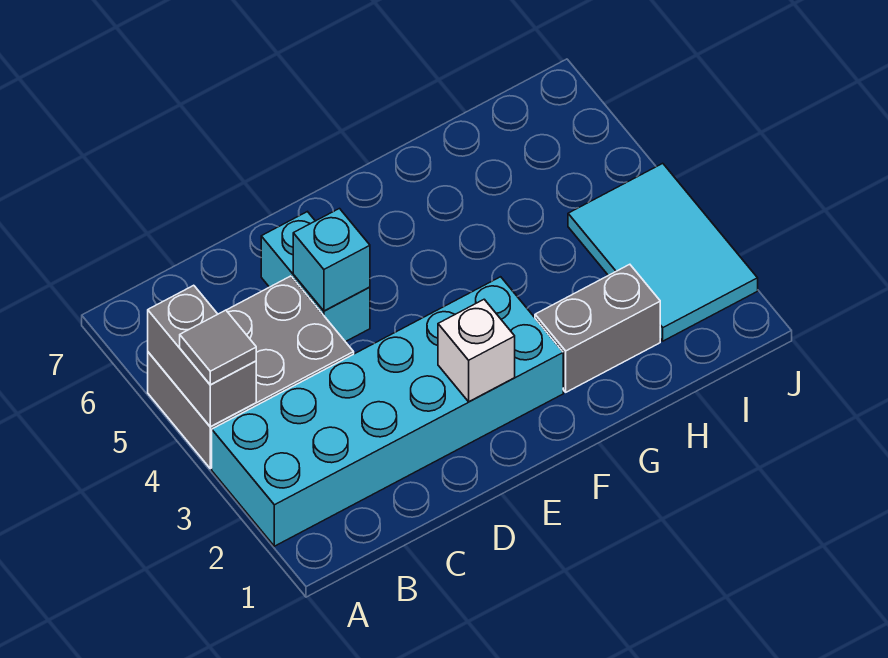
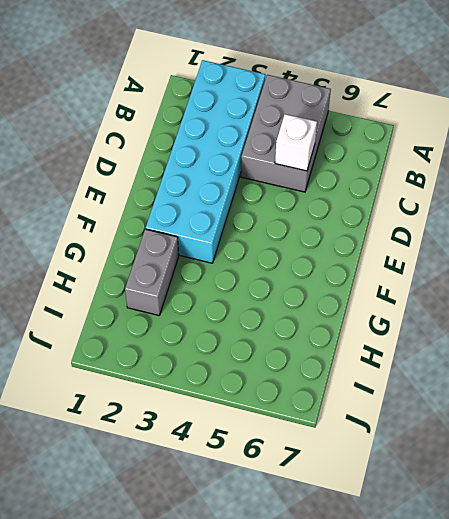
white brick C5 level 2 -> white brick E2 level 2
none -> cyan brick D5:D6 level 1
none -> cyan tile I2:J4 level 1

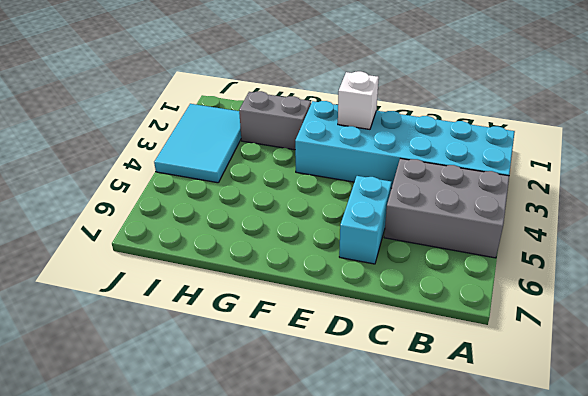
none -> grey brick A4:A5 level 2
none -> cyan brick D5 level 2

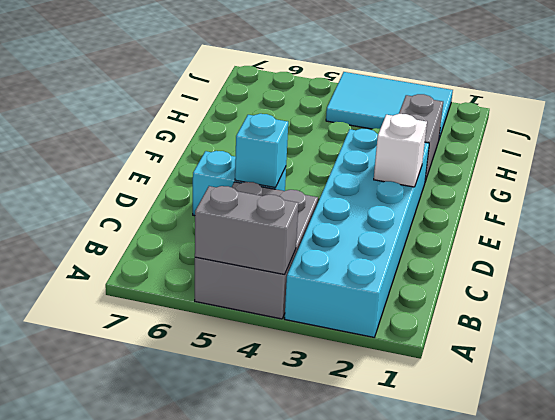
none -> grey tile A4 level 3

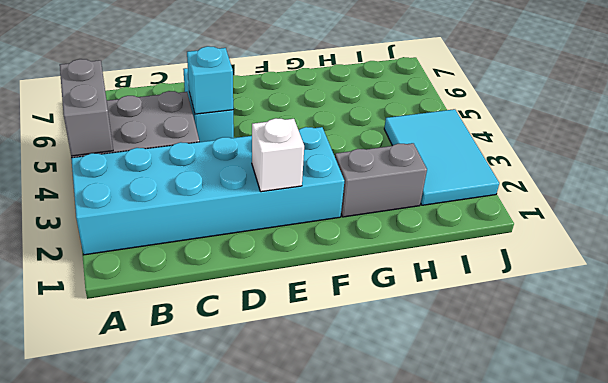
none -> grey tile A4 level 3

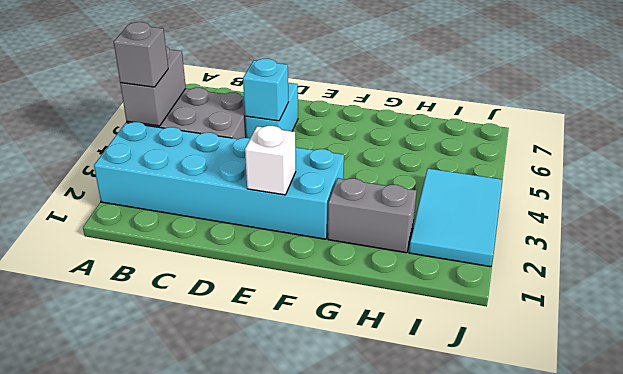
grey brick A4 level 3 -> grey tile A4 level 3

